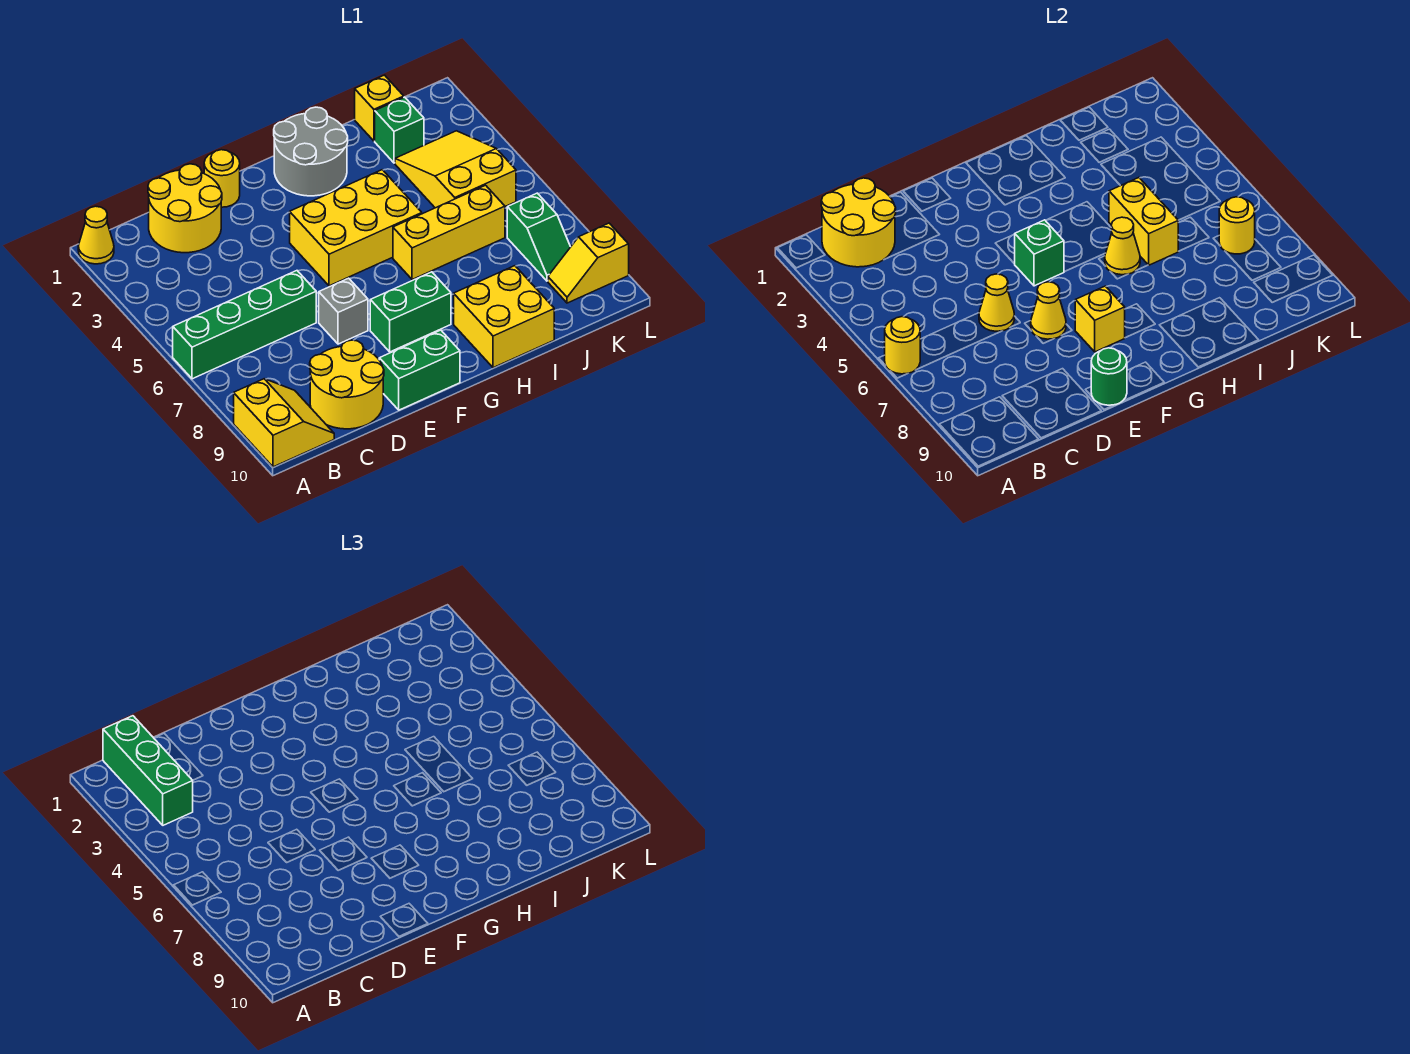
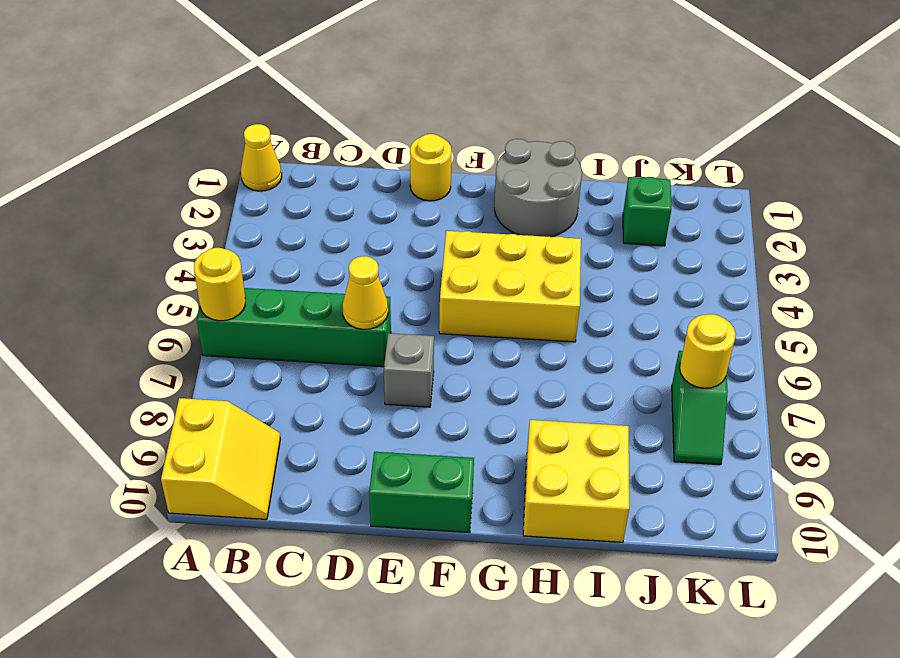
none -> yellow round brick C1:D2 level 1
none -> yellow round brick C9:D10 level 1
none -> green brick F8:G8 level 1

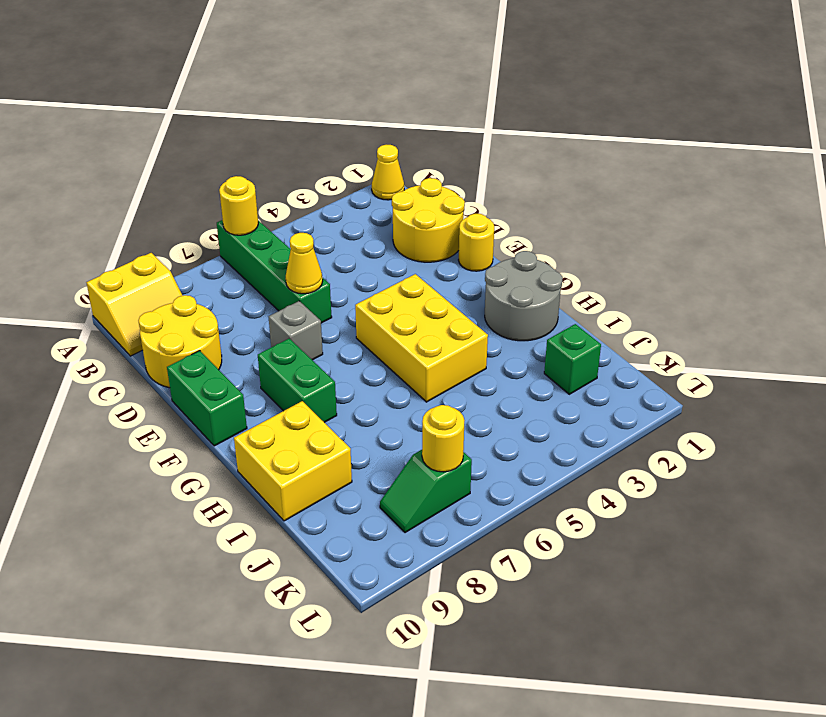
none -> yellow brick H6:J6 level 1
none -> yellow brick J1 level 1
none -> yellow slope J3:K5 level 1 top 5

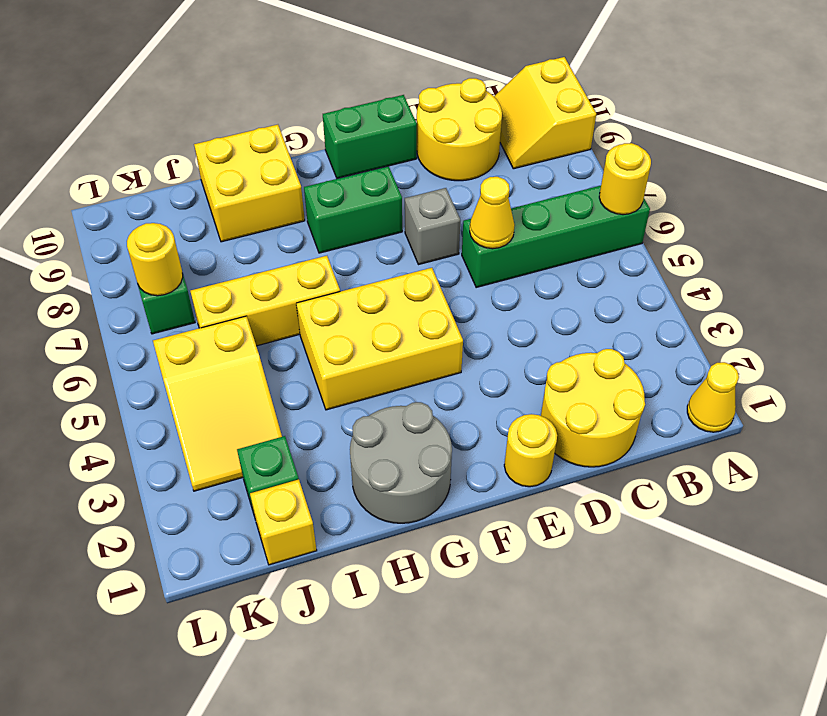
none -> yellow slope K9:L9 level 1 top L
none -> yellow round brick B1:C2 level 2
none -> yellow cone E7 level 2

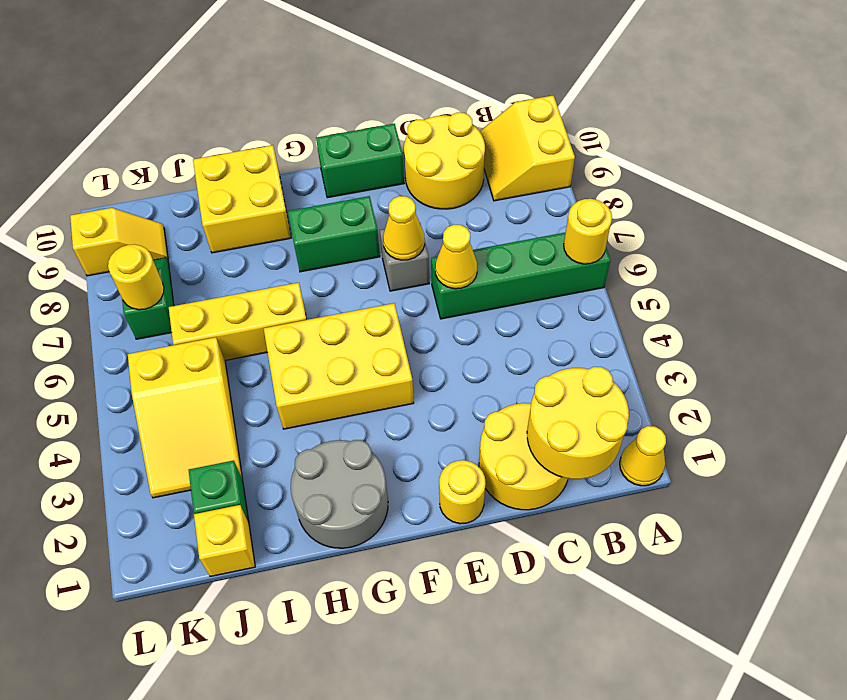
none -> green round brick E10 level 2
none -> green brick F5 level 2
none -> yellow brick F8 level 2

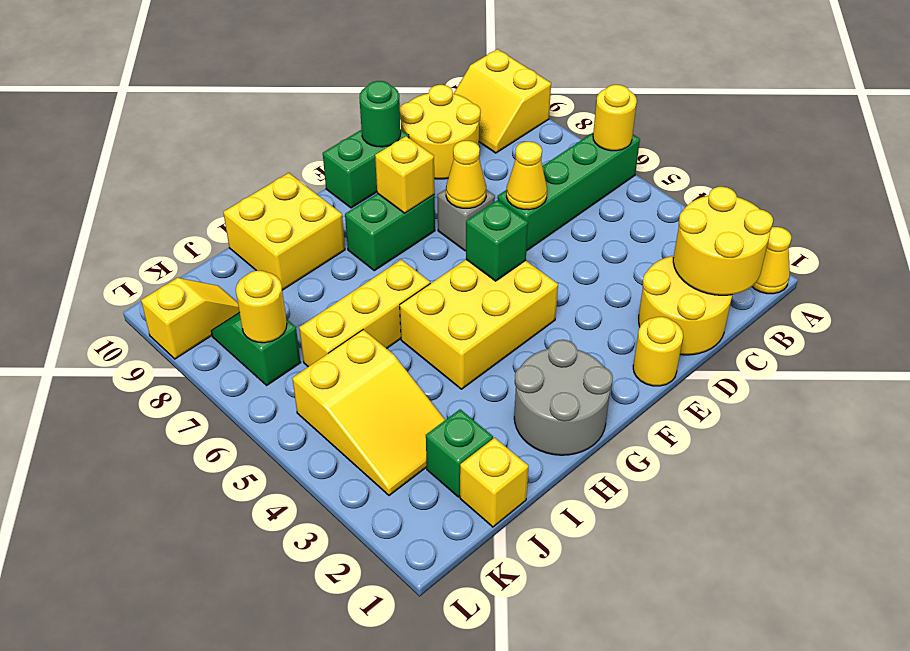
none -> yellow cone H6 level 2
none -> yellow brick I5:I6 level 2
none -> green brick B1:B3 level 3

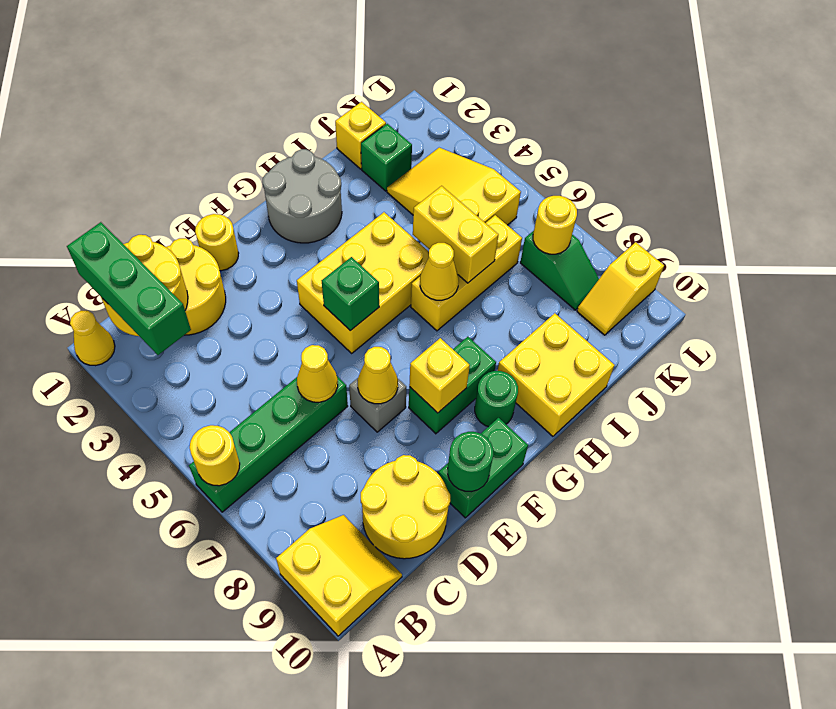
green round brick G9 level 1 -> none

